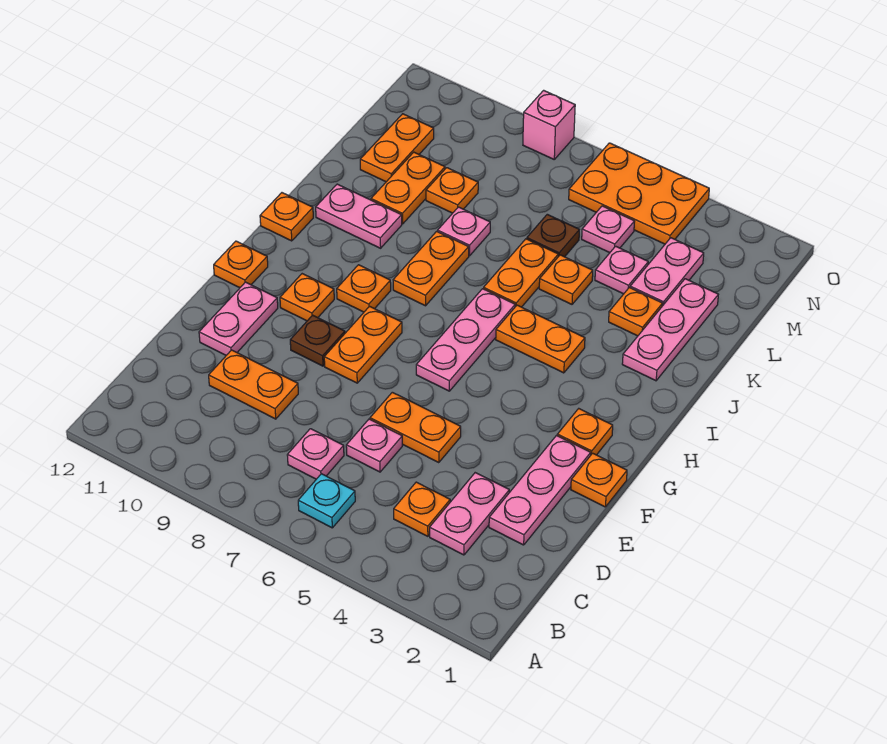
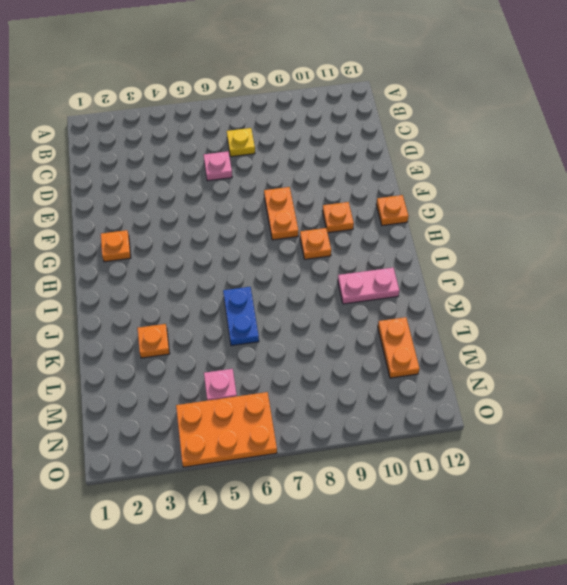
yellow plate C7 level 1 -> pink plate C7 level 1
blue plate J6:K6 level 1 -> orange plate J6:K6 level 1
none -> cyan plate B6 level 1
none -> pink plate C3:D3 level 1
none -> orange plate C4 level 1
none -> pink plate D2:F2 level 1

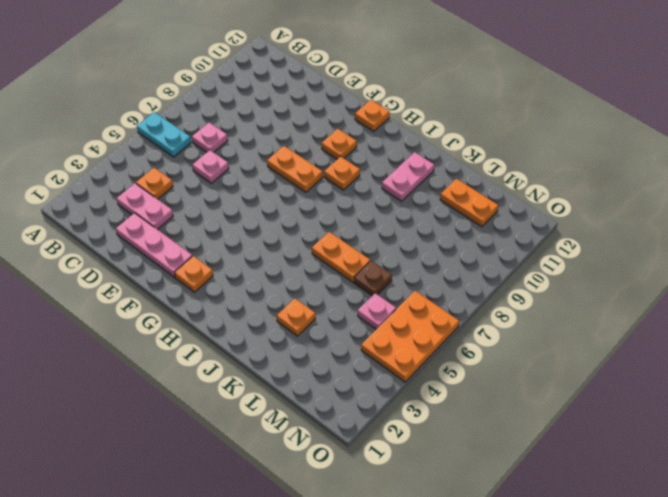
cyan plate A6:B6 level 1 -> cyan plate B6 level 1
none -> orange plate D9:D10 level 1
none -> orange plate E5:E6 level 1
none -> pink plate E11:F11 level 1
none -> orange plate F1 level 1

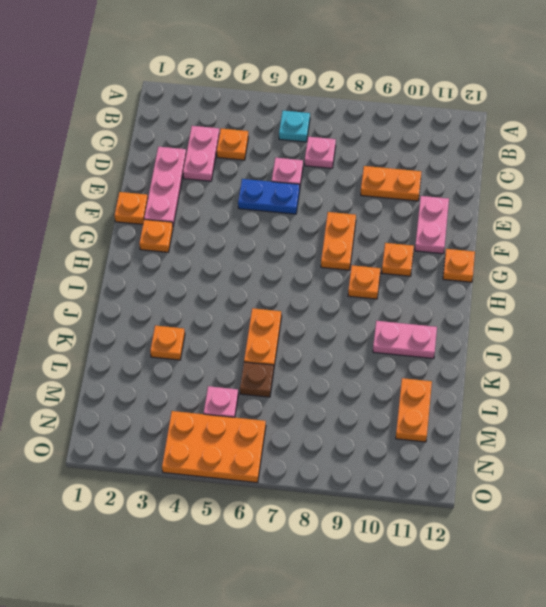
blue plate E5:E6 level 1 -> orange plate E5:E6 level 1
none -> brown plate F9 level 1
none -> pink plate G6:I6 level 1
none -> orange plate I4:I5 level 1
none -> orange plate I8:J8 level 1

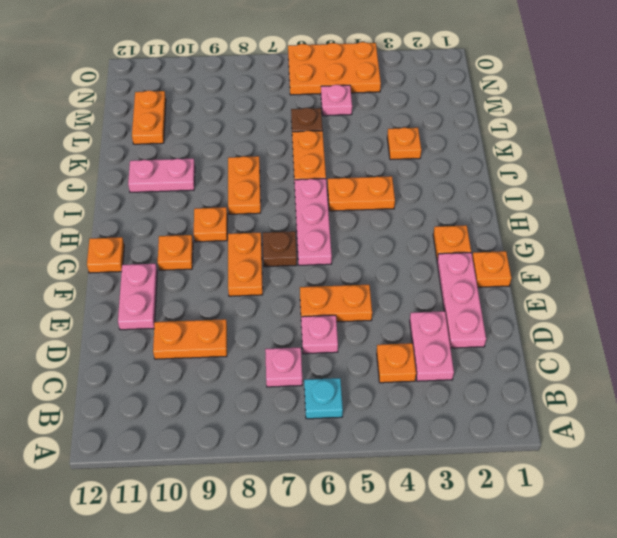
brown plate G7 level 1 -> brown plate F9 level 1
none -> orange plate I12 level 1
none -> pink plate J2:L2 level 1
none -> orange plate K5 level 1
none -> pink plate K8 level 1

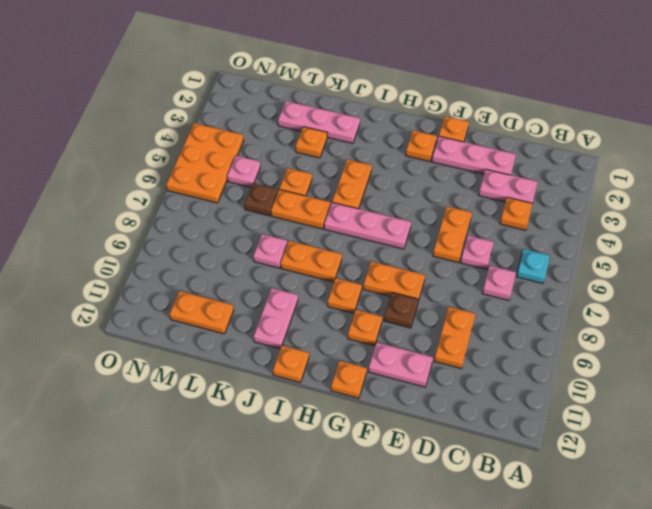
none -> orange plate K10:L10 level 1
none -> pink plate L3:M3 level 1
none -> pink plate L4 level 1
none -> orange plate L9 level 1

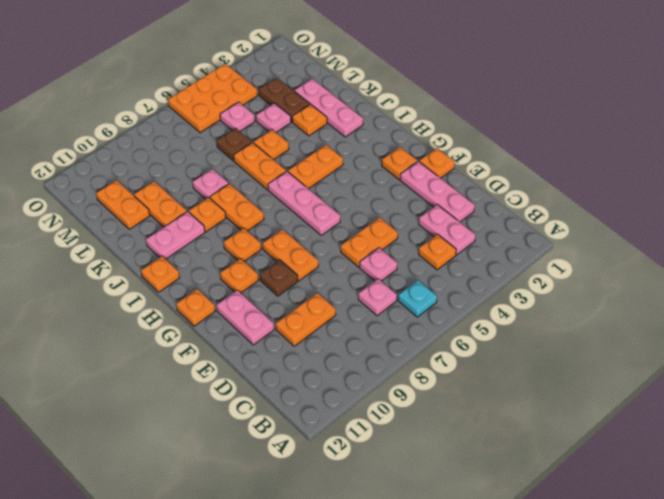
orange plate J9 level 1 -> orange plate L9 level 1
brown plate L3:M3 level 1 -> pink plate L3:M3 level 1
none -> pink brick O8 level 1

